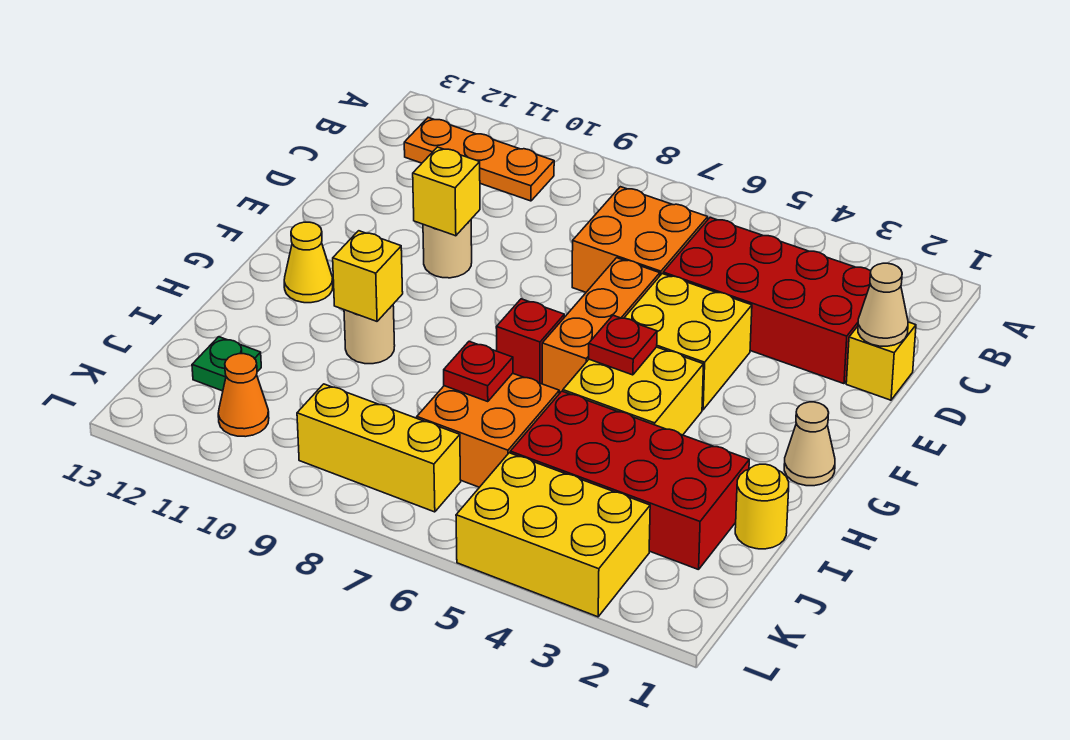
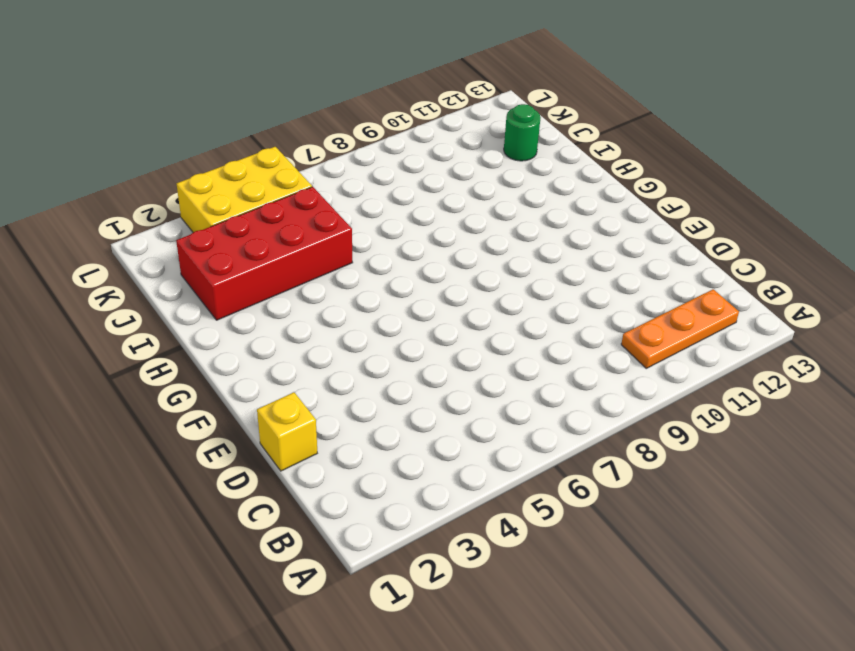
green round brick J12 level 1 -> green plate J12 level 1
none -> red brick C2:D5 level 1
none -> orange brick C6:D7 level 1
none -> yellow brick E4:F5 level 1

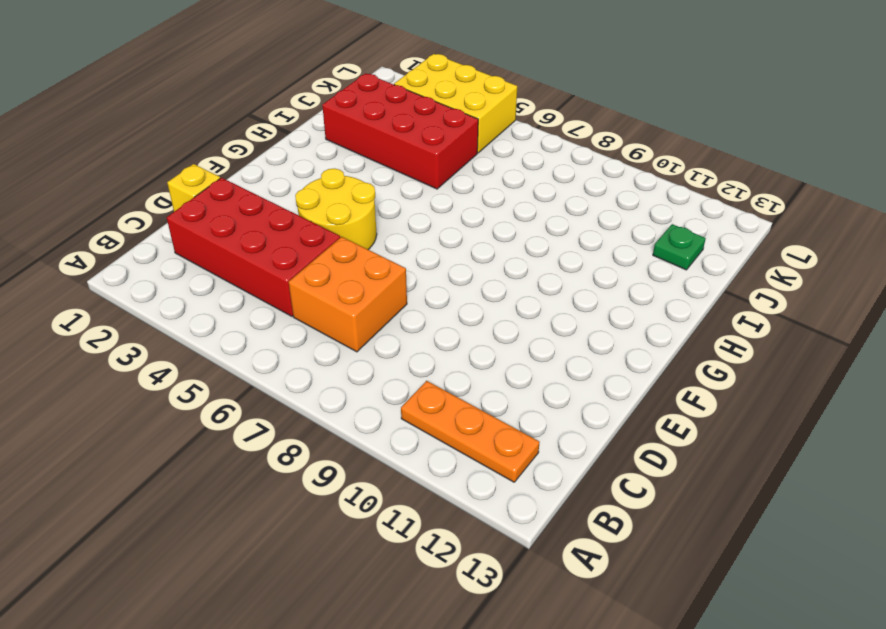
yellow round brick E4:F5 level 1 -> yellow brick E4:F5 level 1
none -> orange brick E6:G6 level 1
none -> tan round brick E10 level 1
none -> tan cone G1 level 1

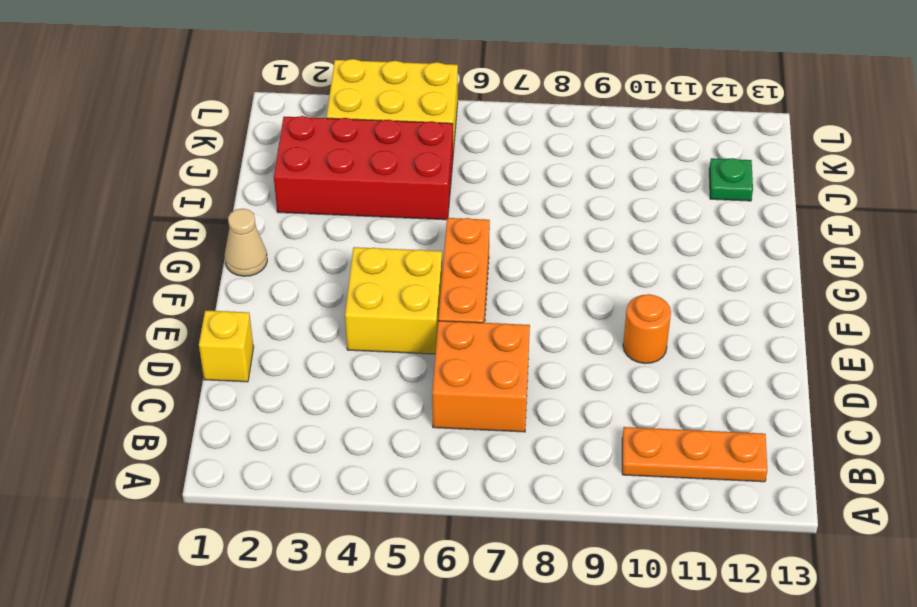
orange round brick E10 level 1 -> tan round brick E10 level 1
none -> red brick C2:D5 level 1
none -> yellow brick G4:H5 level 1
none -> red brick G7 level 1

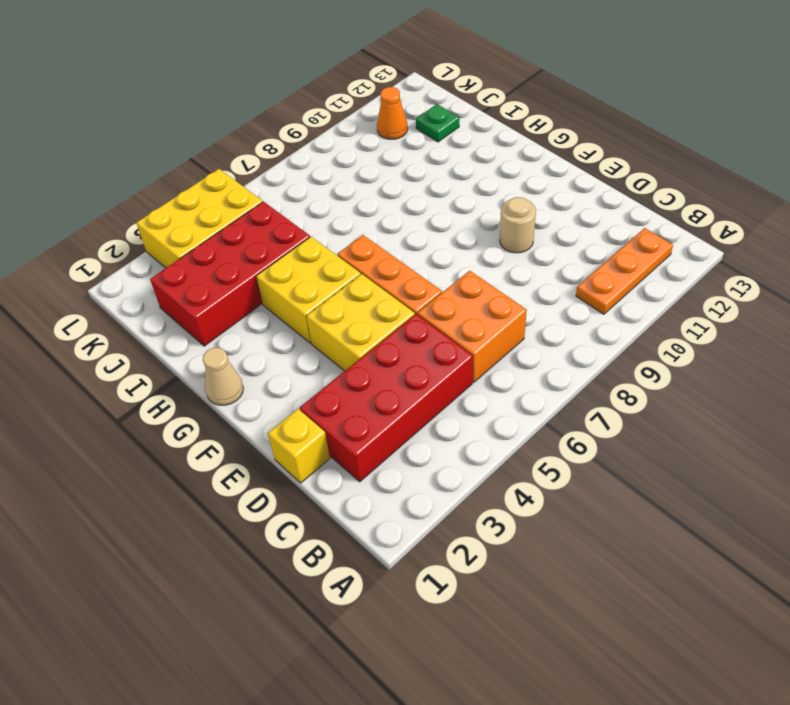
none -> red brick G7 level 1
none -> yellow cone G12 level 1
none -> tan round brick H10 level 1

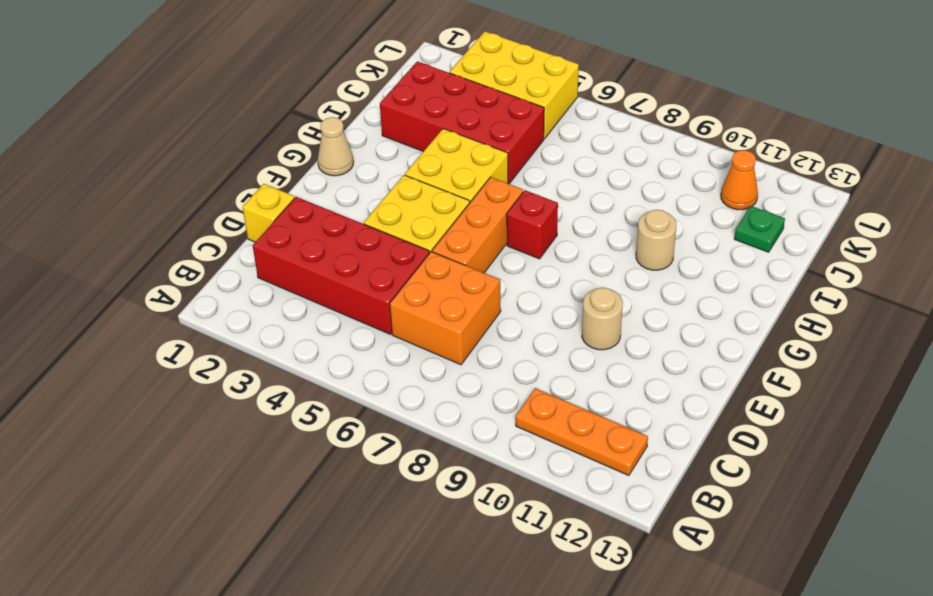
none -> yellow cone G12 level 1
none -> yellow round brick I1 level 1
none -> orange brick I6:J7 level 1

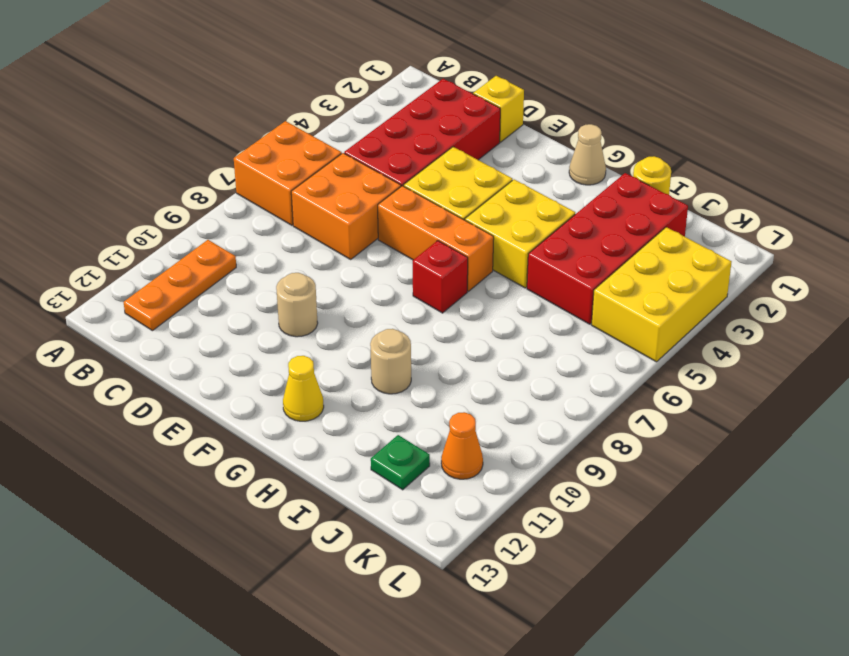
orange brick A6:B7 level 1 -> orange brick I6:J7 level 1
none -> yellow brick K7:K9 level 1
none -> tan cone D1 level 2
none -> yellow brick E10 level 2

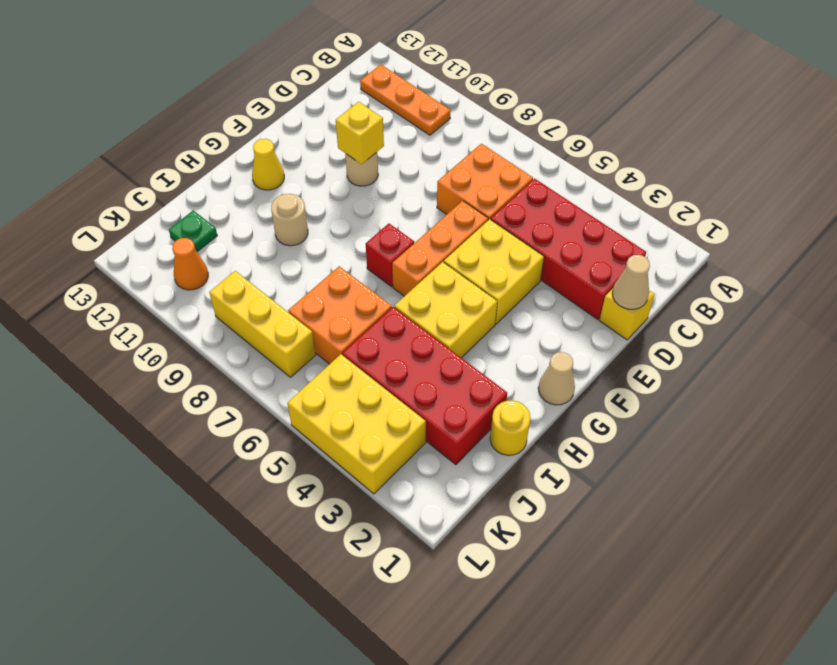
none -> red plate G5 level 2
none -> yellow brick H10 level 2
none -> red plate I7 level 2

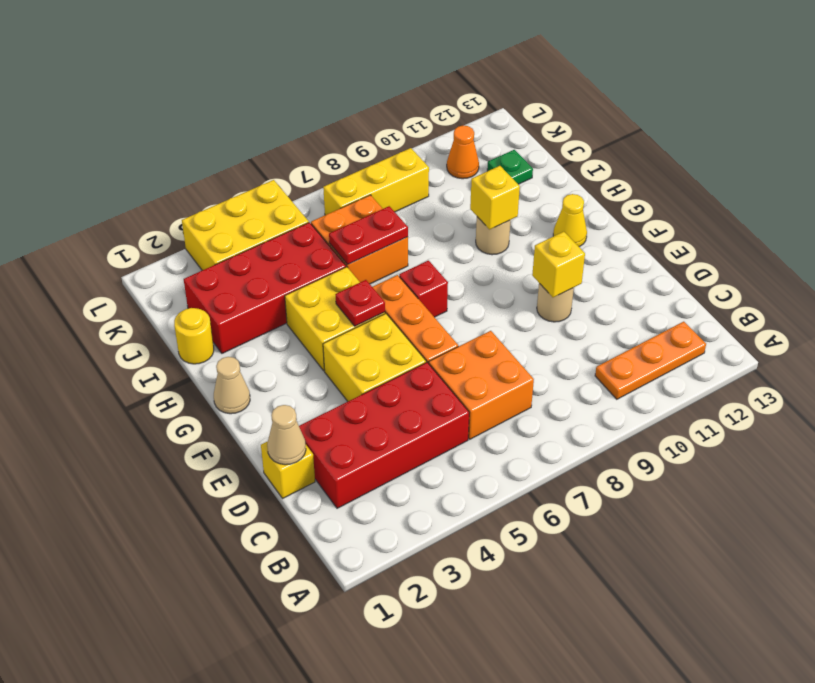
red plate I6:I7 level 2 -> red plate I7 level 2

